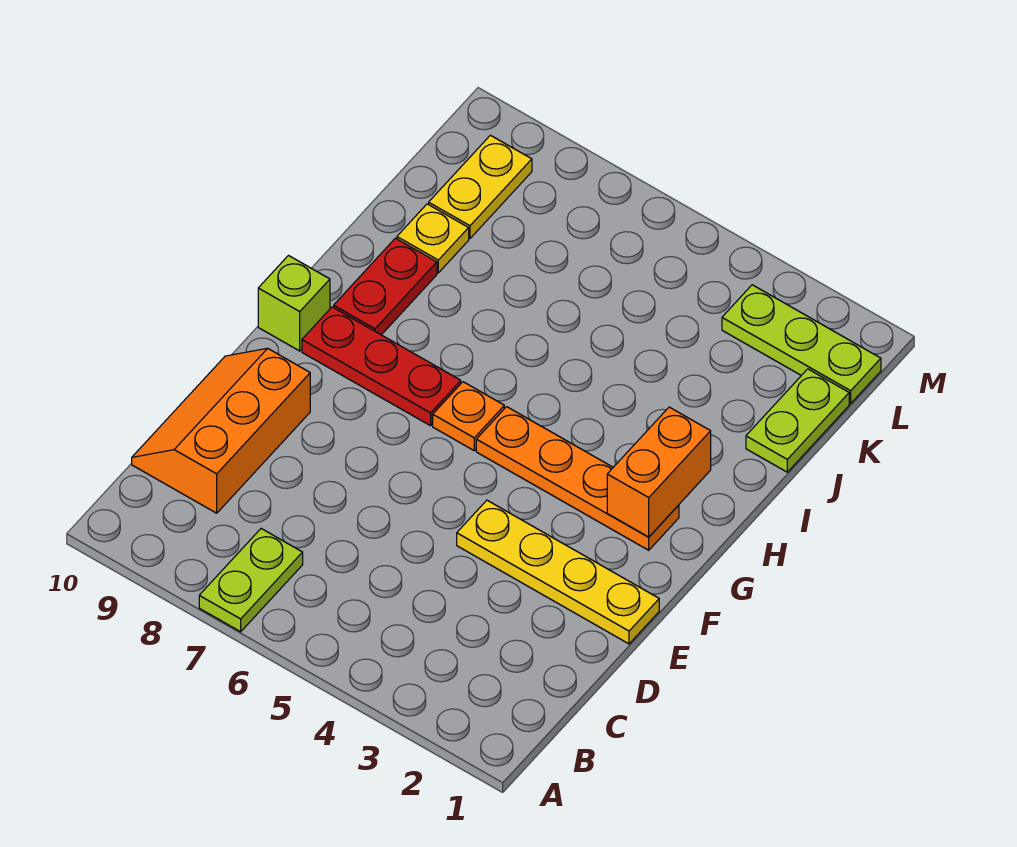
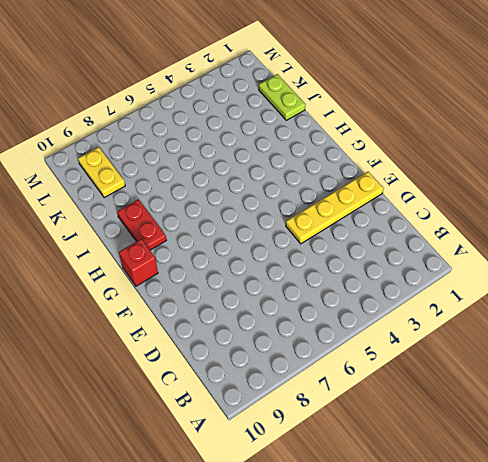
red brick G10 level 1 -> lime brick G10 level 1
none -> lime plate A7:B7 level 1
none -> orange slope C9:E10 level 1 top 9
none -> orange plate G2:G5 level 1

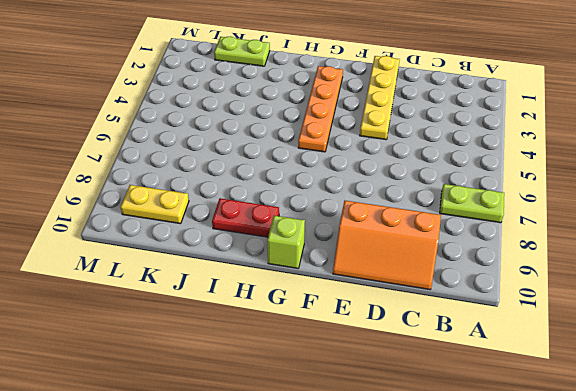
none -> orange plate G6 level 1
none -> red plate G7:G9 level 1
none -> yellow plate J9 level 1

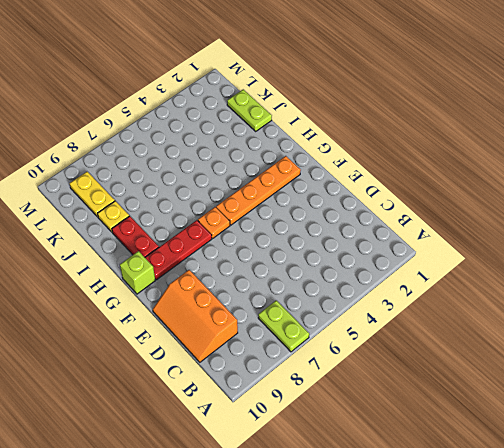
none -> yellow plate E1:E4 level 1
none -> lime plate L1:L3 level 1
none -> orange brick G2:H2 level 2

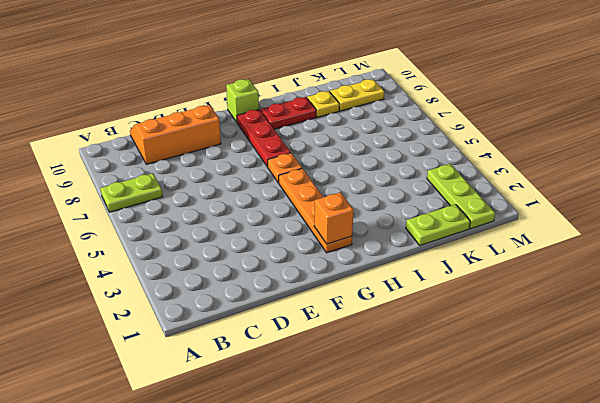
orange brick G2 level 2 -> orange brick G2:H2 level 2
none -> yellow plate E1:E4 level 1

